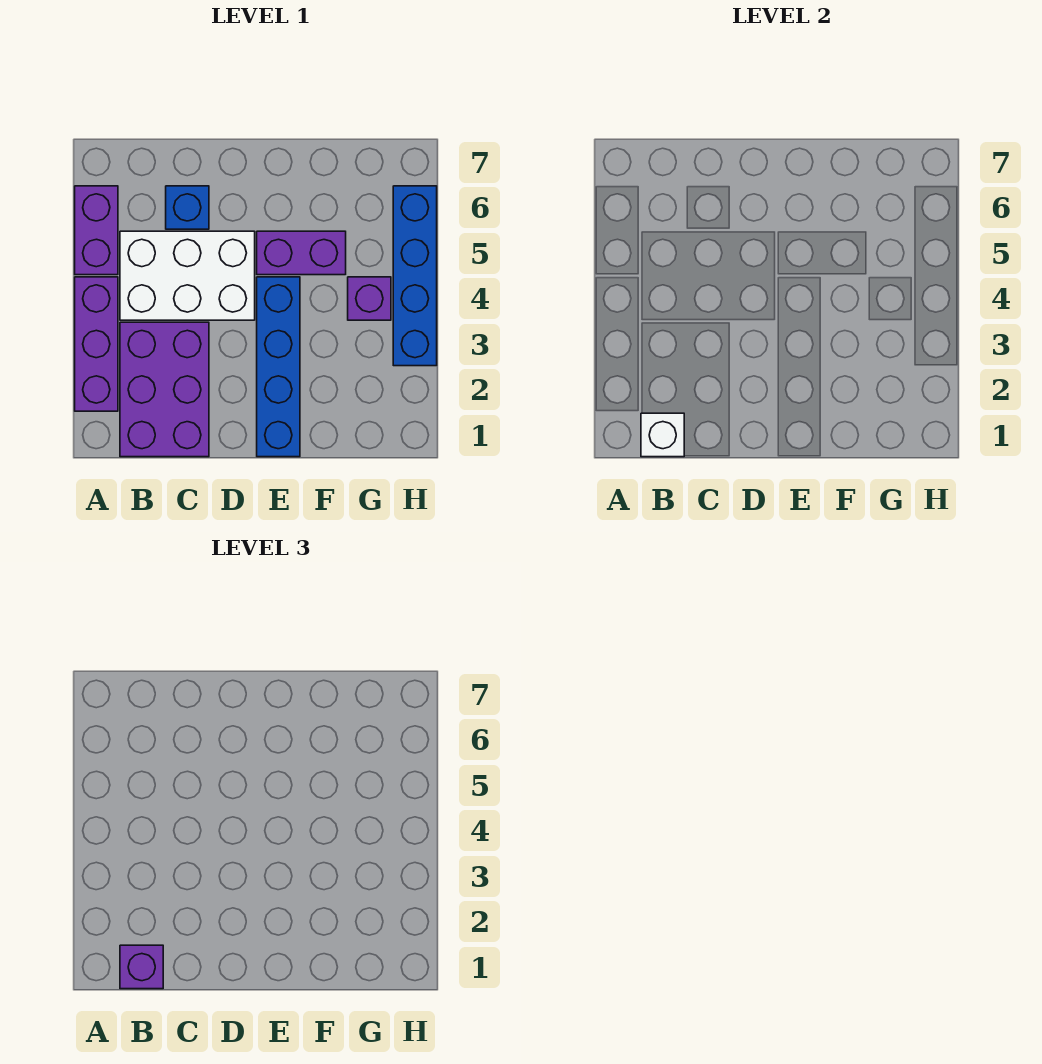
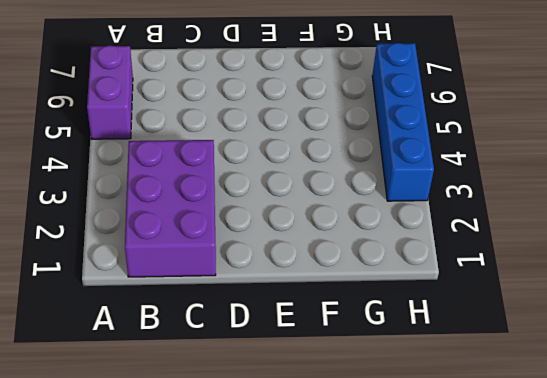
none -> purple brick A2:A4 level 1
none -> white brick B4:D5 level 1

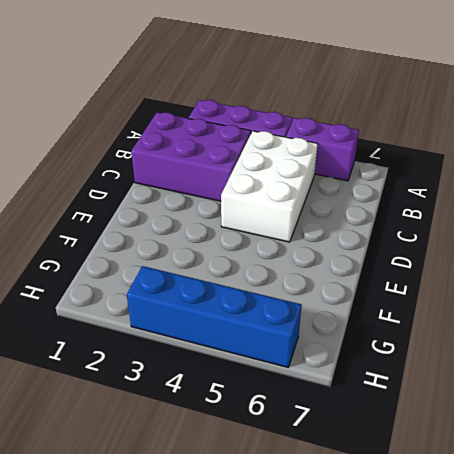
none -> blue brick C6 level 1
none -> blue brick E1:E4 level 1

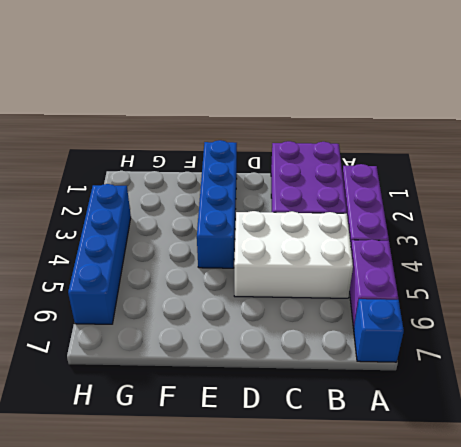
blue brick A7 level 1 -> blue brick C6 level 1
none -> purple brick E5:F5 level 1
none -> purple brick G4 level 1

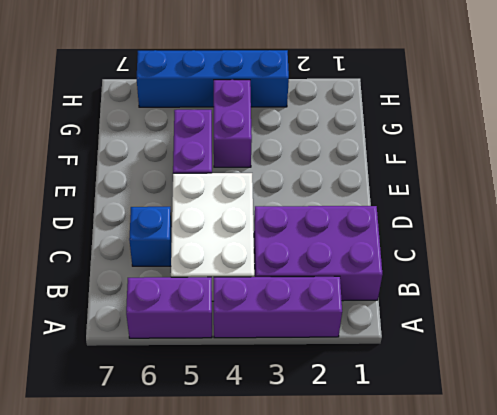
purple brick F4:G4 level 1 -> purple brick G4 level 1
none -> blue brick E1:E4 level 1
none -> white brick B1 level 2

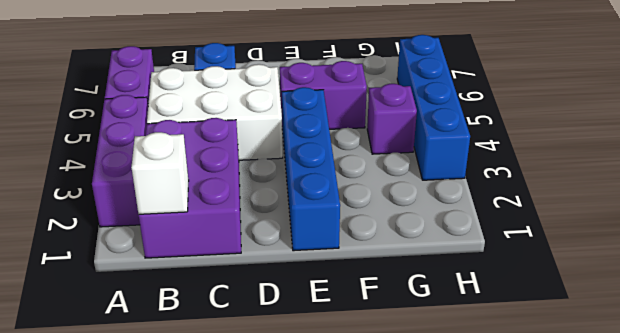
none -> purple brick B1 level 3

